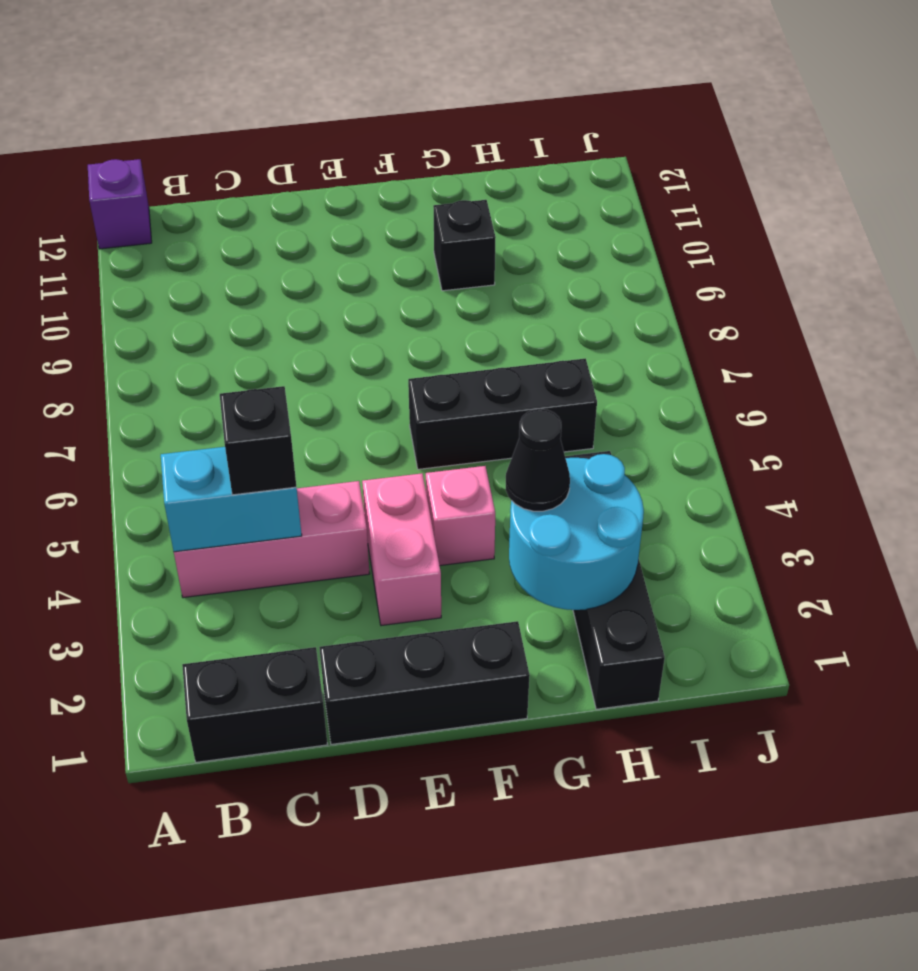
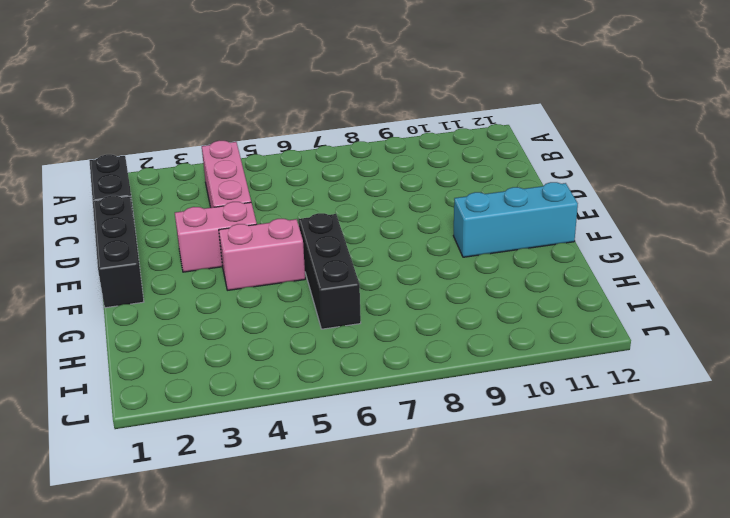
pink brick F4:F5 level 1 -> pink brick F4 level 1
cyan brick F10:F12 level 1 -> none
none -> purple brick A12 level 1
none -> black brick G10 level 1
none -> black brick H1:H4 level 1

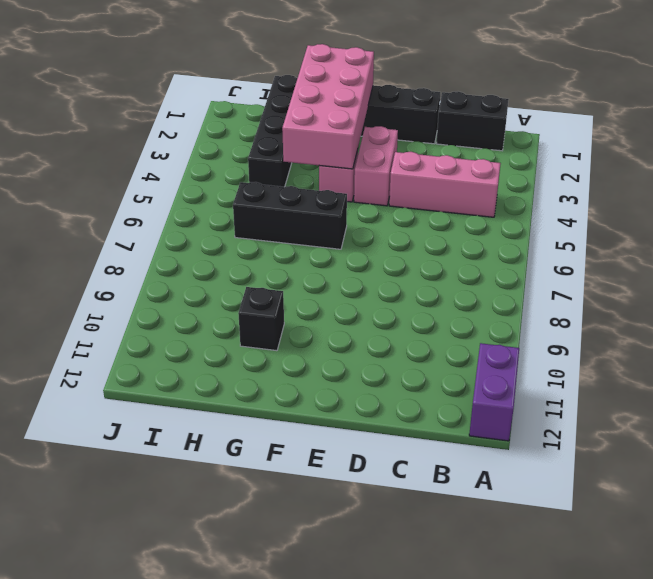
purple brick A11:A12 level 1 -> purple brick A12 level 1
pink brick F1:G4 level 2 -> cyan round brick G2:H3 level 2
none -> cyan brick B4:C4 level 2
none -> black brick C4 level 3
none -> black cone G3 level 3

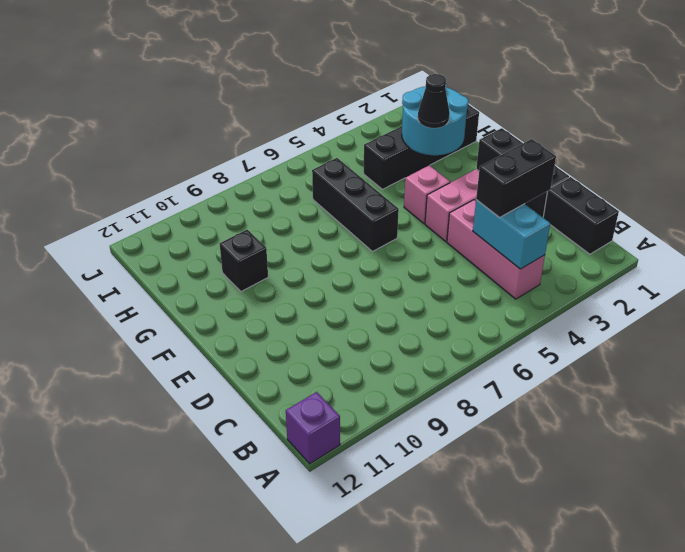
black brick C3:C4 level 3 -> black brick C4 level 3

